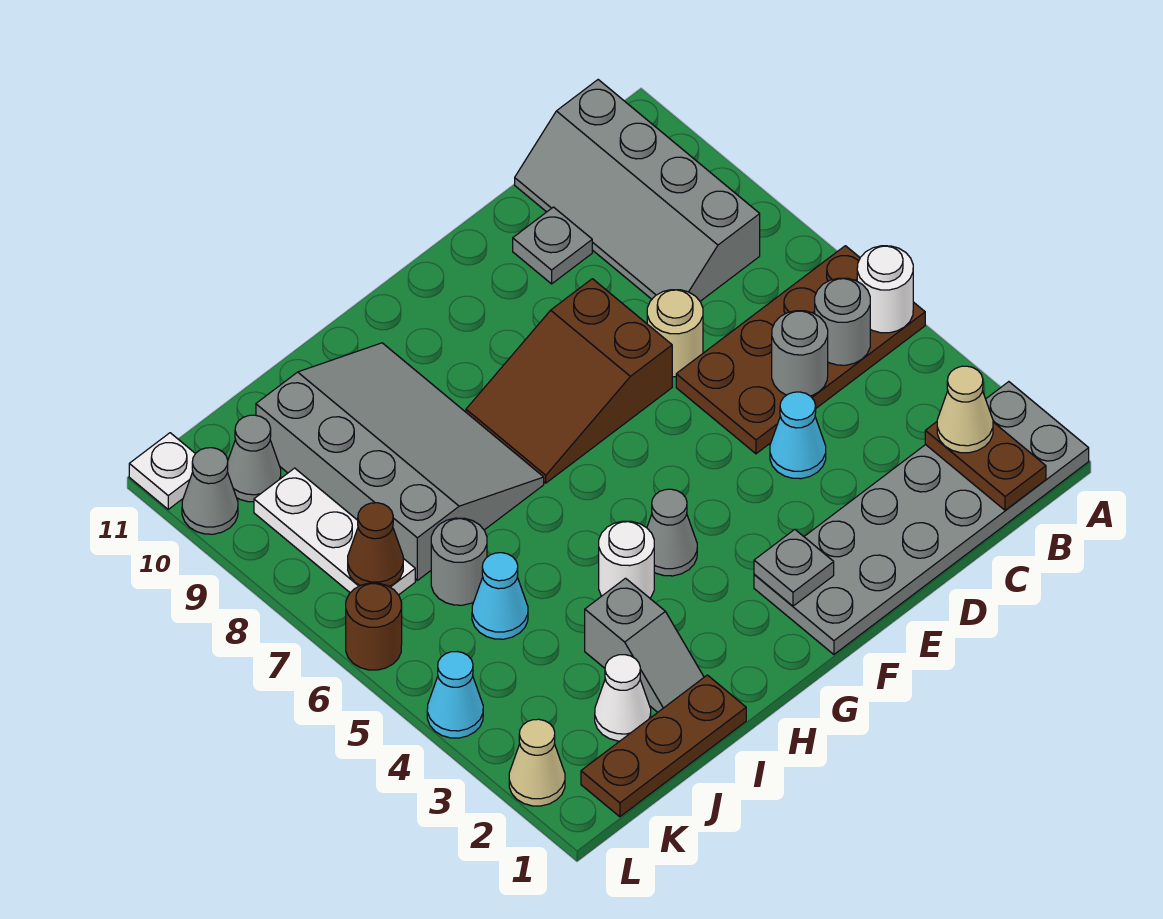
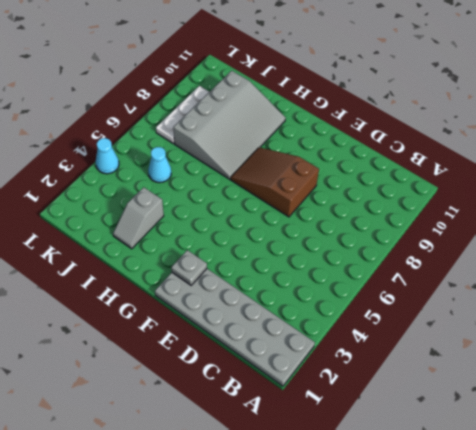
none -> brown plate A5:D6 level 1
none -> grey slope B8:C11 level 1 top B
none -> cyan cone D4 level 1

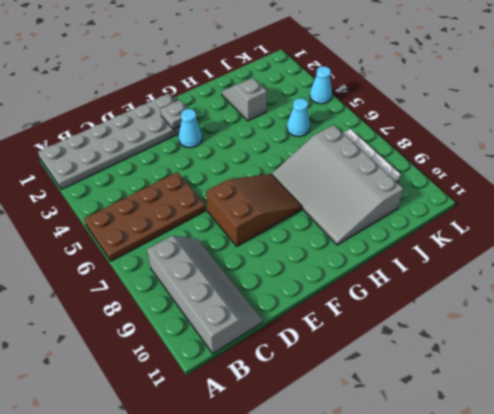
cyan cone F3 level 1 -> cyan cone D4 level 1
none -> tan round brick D7 level 1
none -> grey plate D10 level 1
none -> grey cone G4 level 1

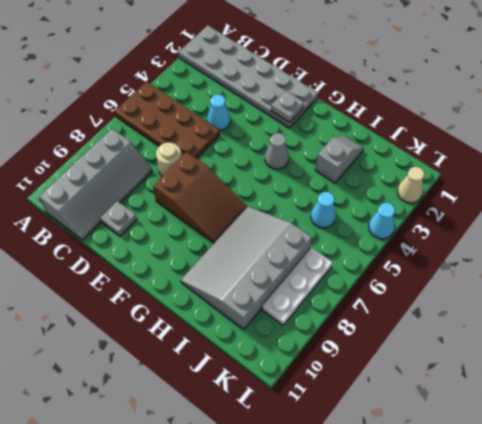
none -> white round brick H4 level 1
none -> brown plate I1:K1 level 1
none -> white cone J2 level 1

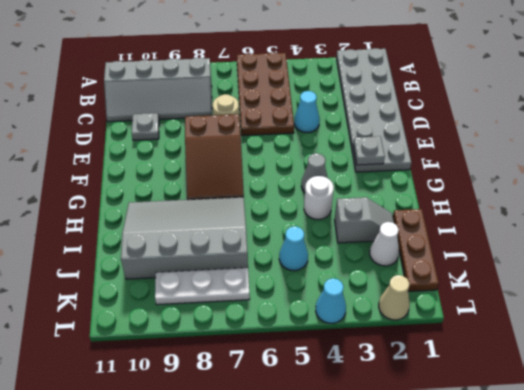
none -> grey round brick J6 level 1
none -> grey cone K10 level 1
none -> brown round brick L6 level 1

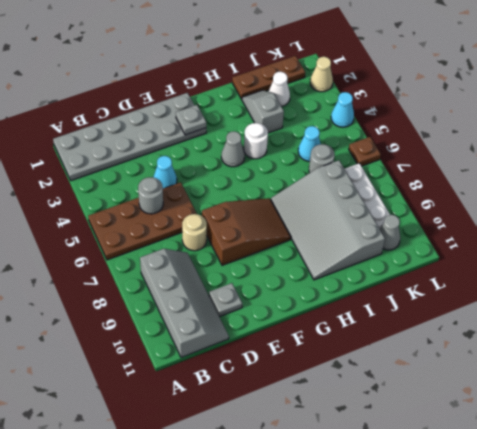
brown plate L6 level 1 -> brown round brick L6 level 1
none -> grey cone L10 level 1
none -> white plate L11 level 1
none -> white round brick A5 level 2

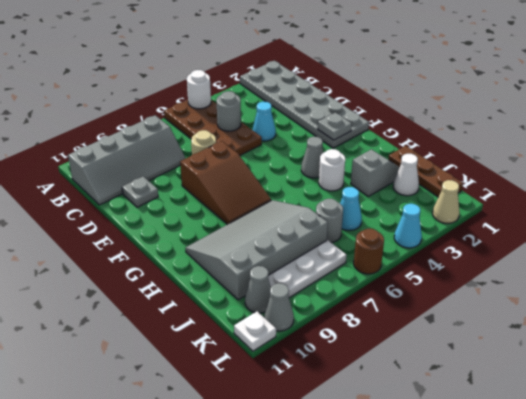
none -> brown plate B1:B2 level 2
none -> grey round brick B5 level 2
none -> brown cone K7 level 2

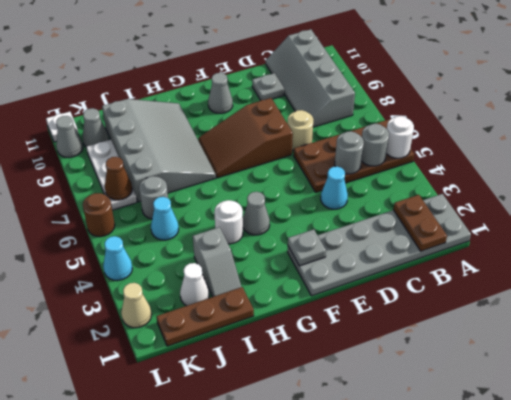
grey cone F10 level 1 -> none
none -> tan cone B2 level 3

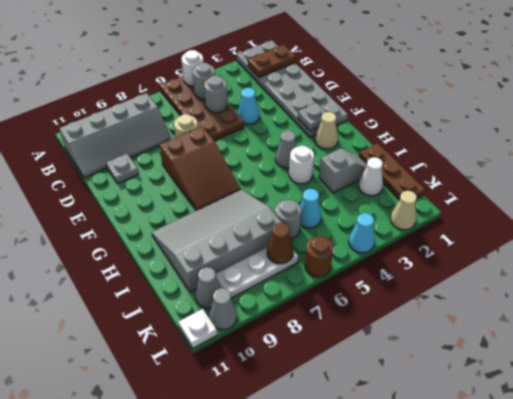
tan cone G2 level 1 -> tan cone B2 level 3

